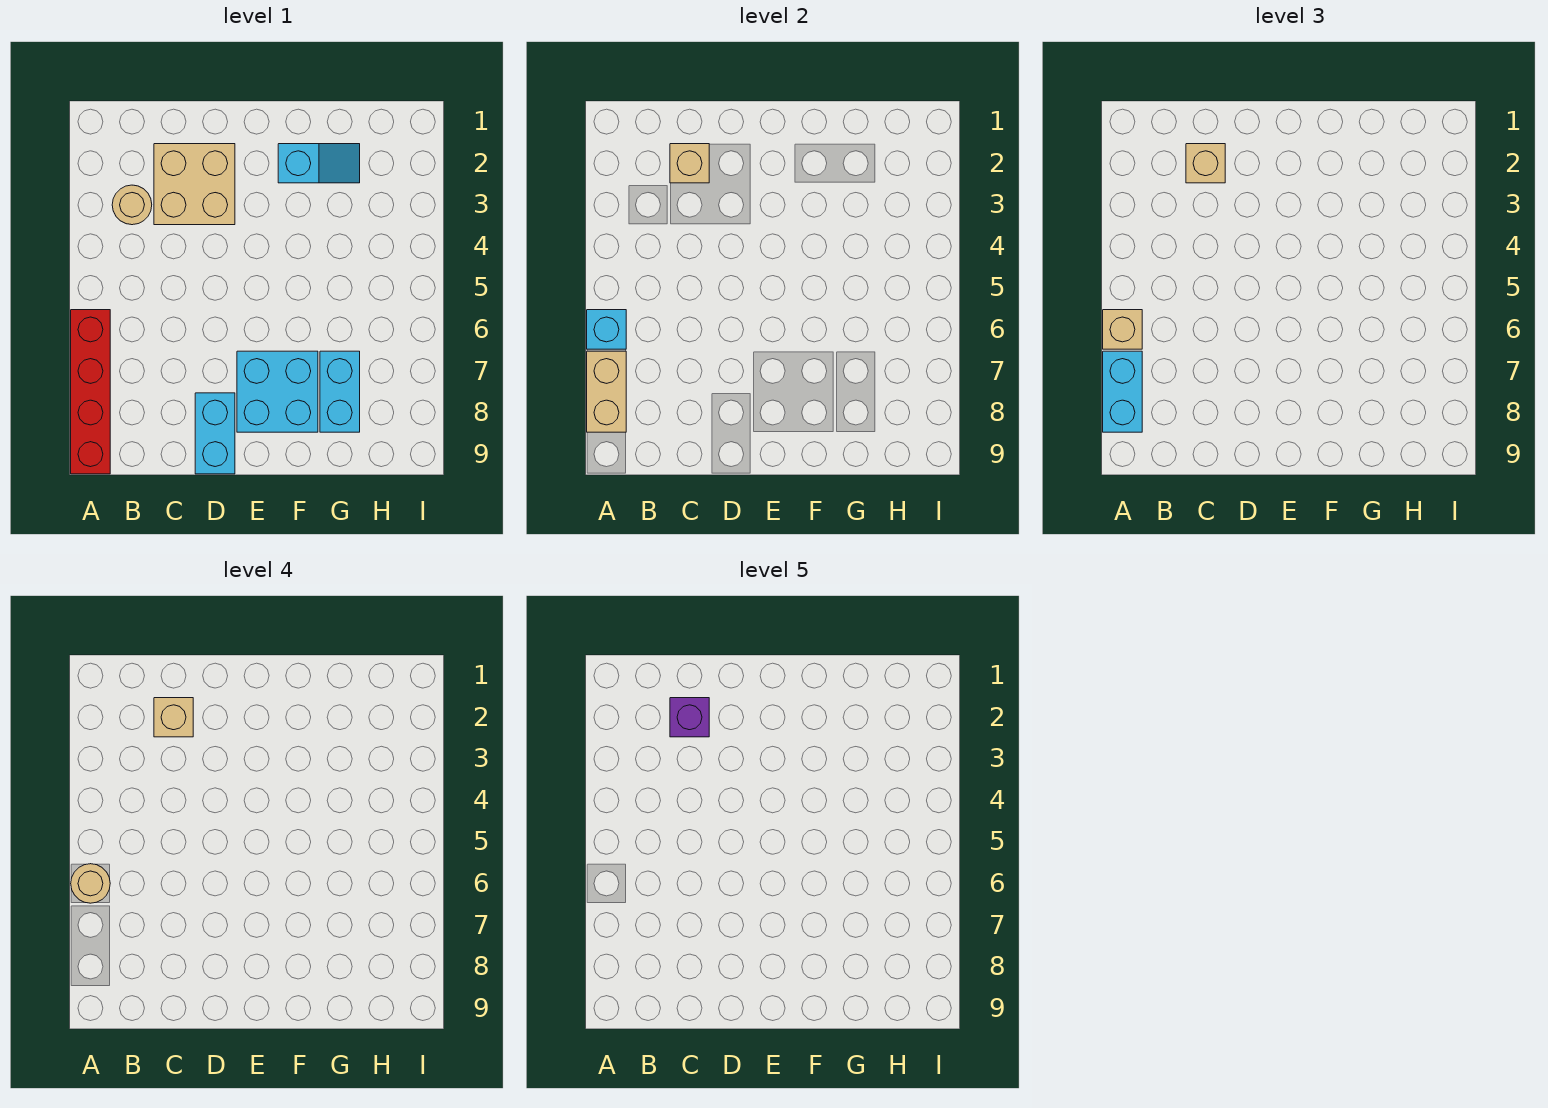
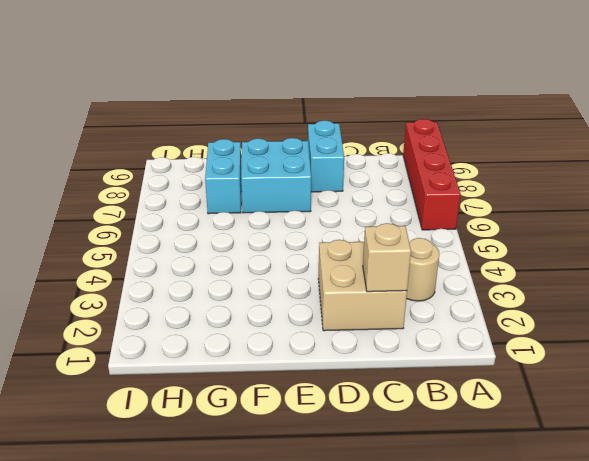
none -> cyan slope F2:G2 level 1 top F
none -> cyan brick A6 level 2
none -> tan brick A7:A8 level 2

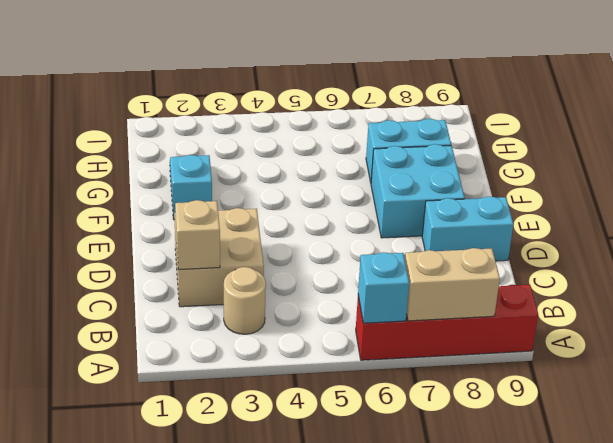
none -> tan brick A6 level 3
none -> cyan brick A7:A8 level 3
none -> tan brick C2 level 3

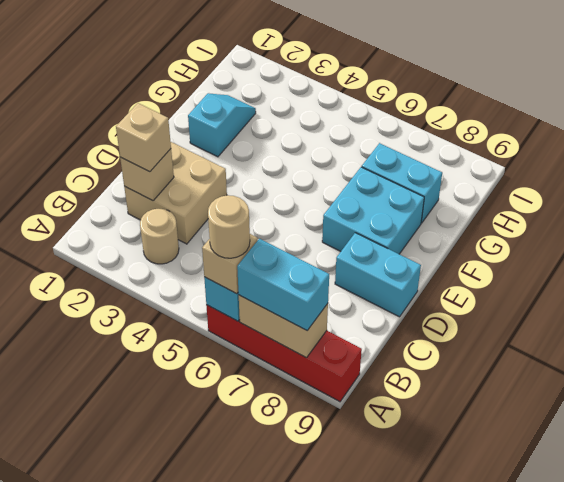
none -> tan brick C2 level 4
none -> purple brick C2 level 5

